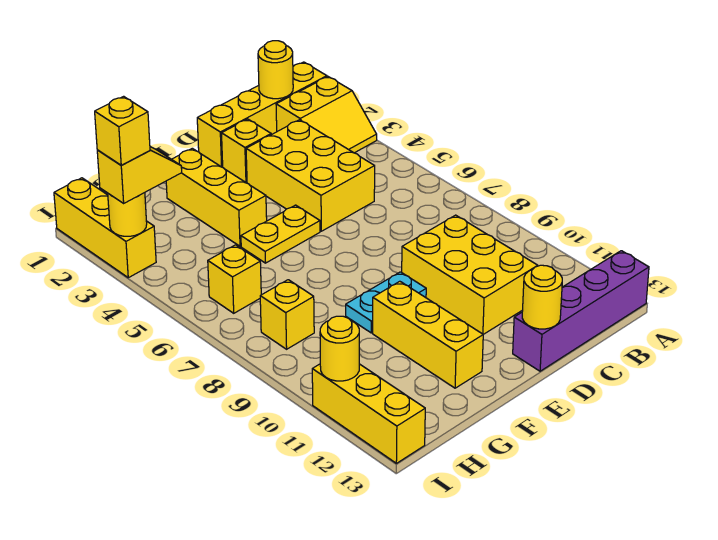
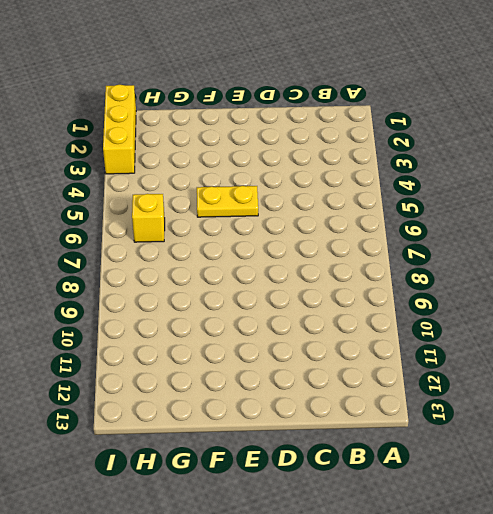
none -> yellow brick A1:D1 level 1
none -> yellow slope A2:B3 level 1 top 2
none -> purple brick A13:D13 level 1

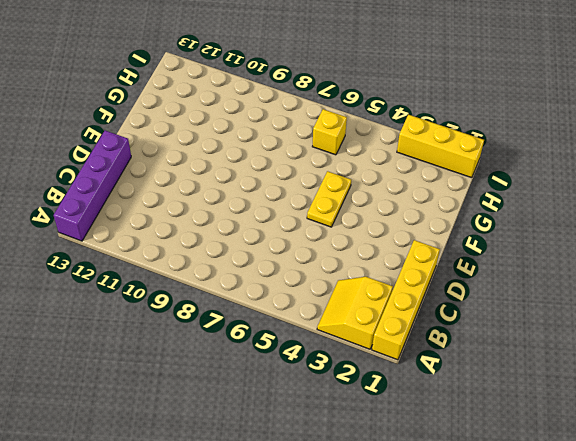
none -> yellow brick C3:D5 level 1
none -> yellow brick C9:D11 level 1
none -> yellow brick D2 level 1

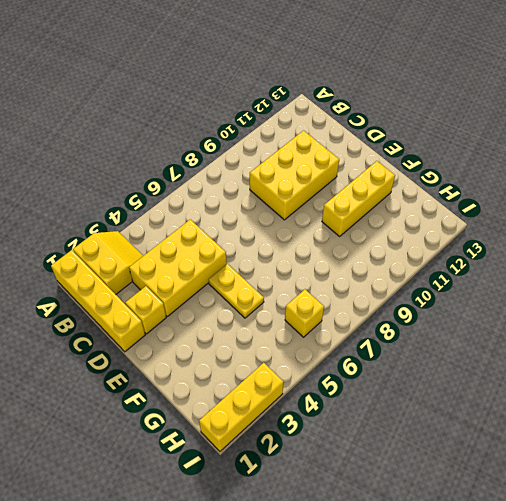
none -> purple brick A13:D13 level 1
none -> cyan plate E9:F9 level 1
none -> yellow brick F2:F4 level 1

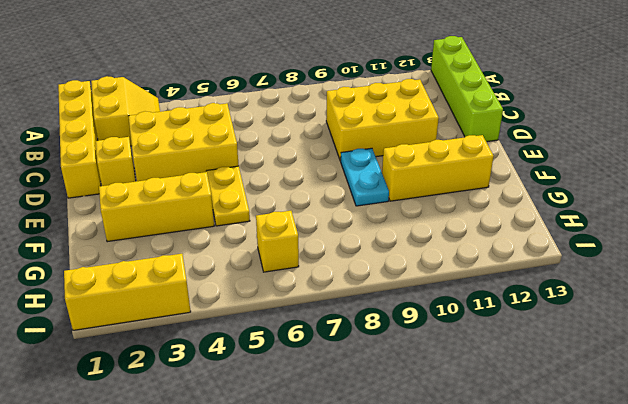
lime brick A13:D13 level 1 -> purple brick A13:D13 level 1
none -> yellow brick H8 level 1
none -> yellow brick I11:I13 level 1
none -> yellow round brick B1 level 2

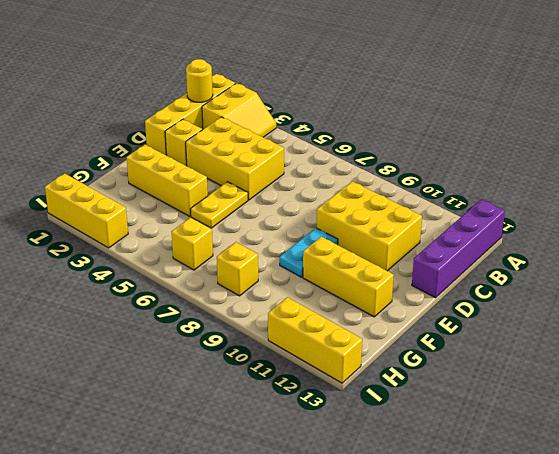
none -> yellow round brick D13 level 2
none -> yellow round brick I3 level 2
none -> yellow round brick I11 level 2

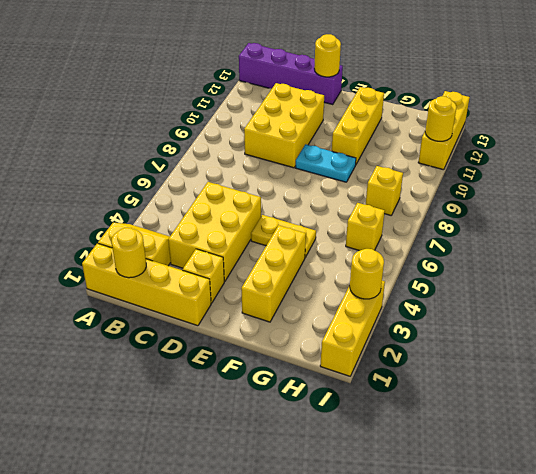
none -> yellow slope H3:I3 level 3 top I
none -> yellow brick I3 level 4

